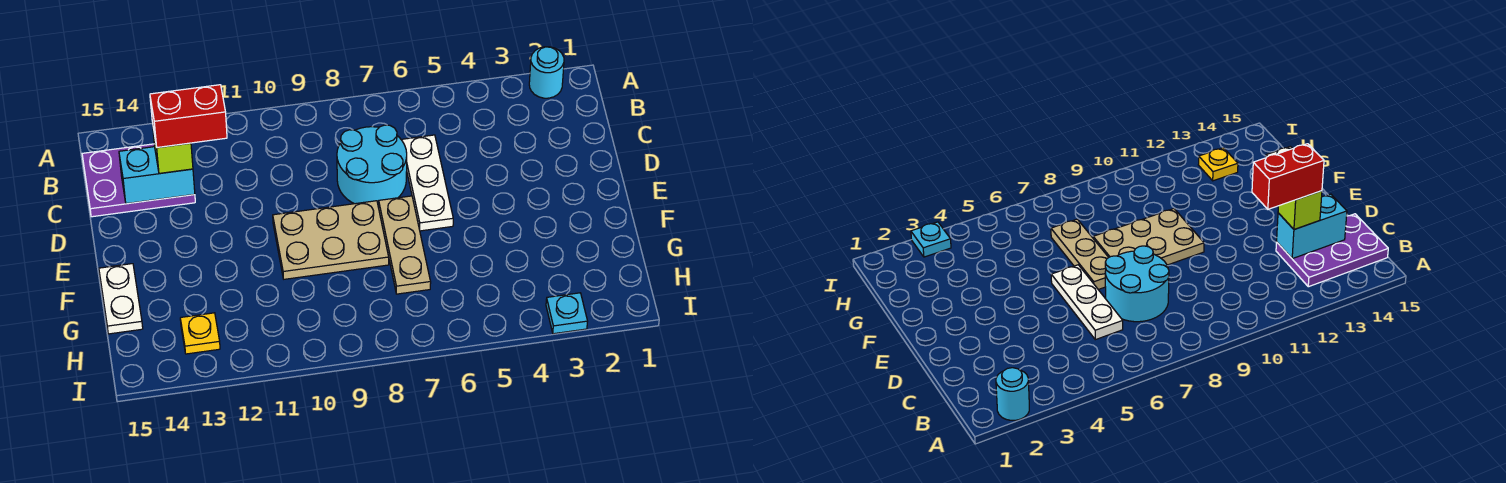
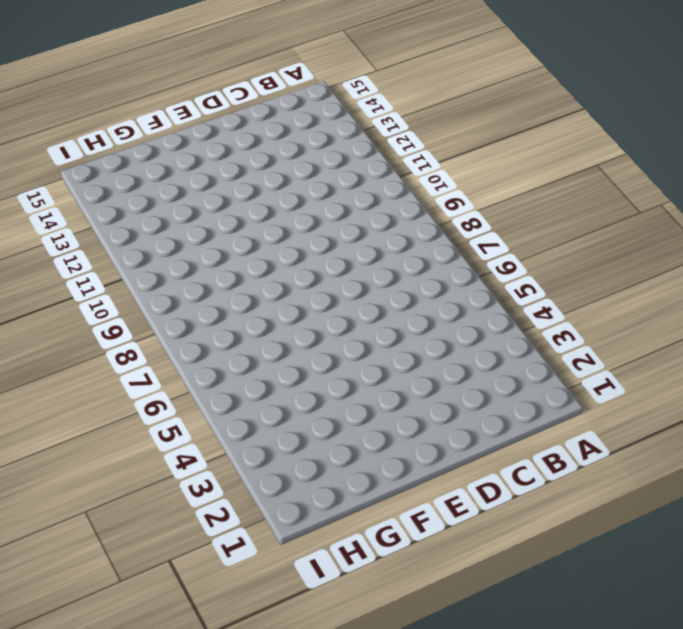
none -> cyan round brick A2 level 1
none -> purple plate B13:C15 level 1
none -> white plate C6:E6 level 1

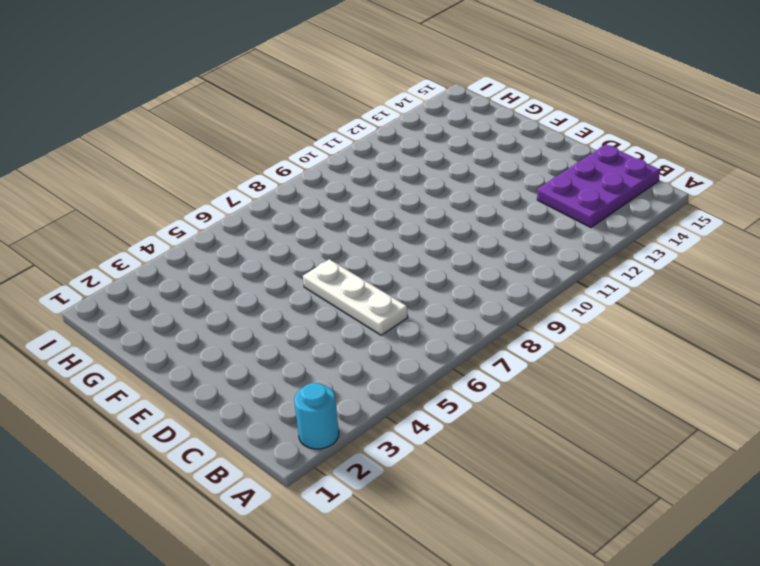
none -> cyan round brick C7:D8 level 1
none -> tan plate E7:G7 level 1
none -> tan plate E8:F10 level 1

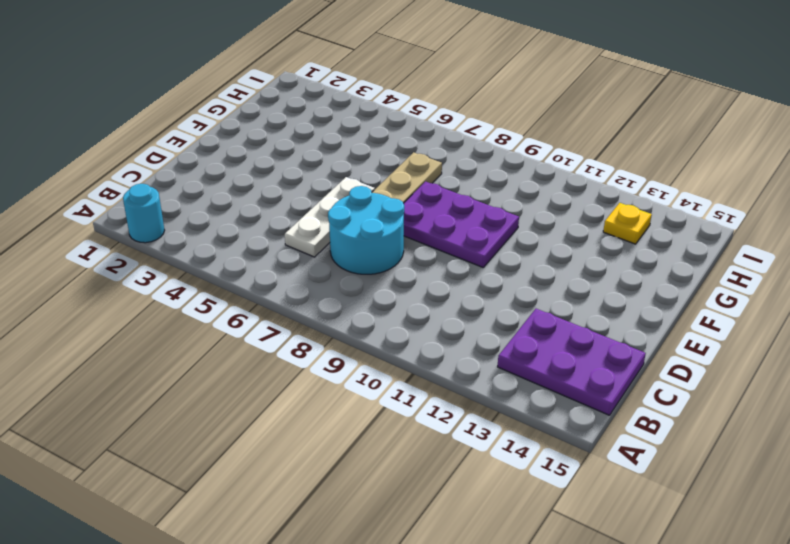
purple plate E8:F10 level 1 -> tan plate E8:F10 level 1
none -> white plate F15:G15 level 1
none -> cyan plate I3 level 1
none -> cyan brick C13:C14 level 2

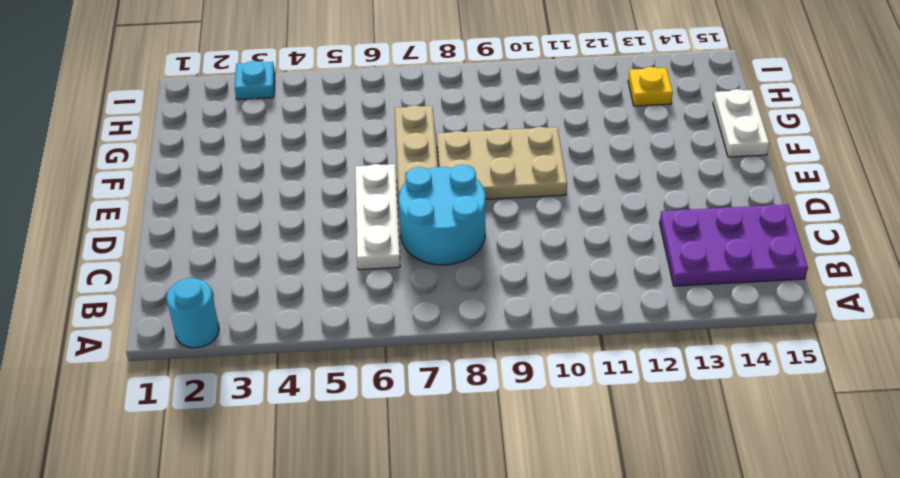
none -> cyan brick C13:C14 level 2
none -> lime brick C13 level 3
none -> red brick C12:C13 level 4

